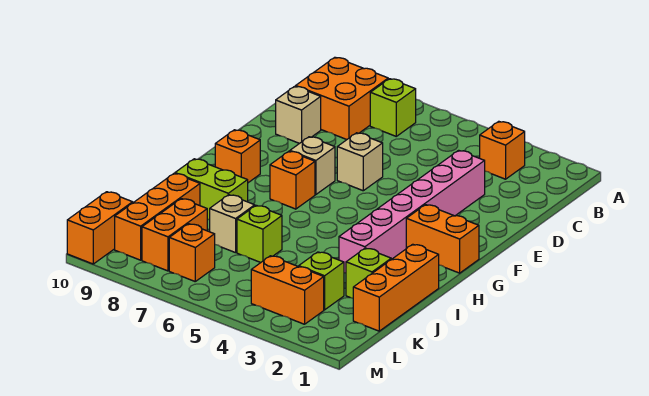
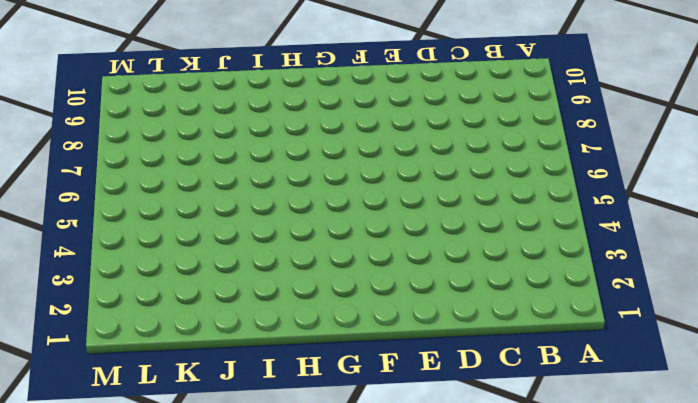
none -> orange brick B3 level 1
none -> lime brick B7 level 1
none -> orange brick B8:C9 level 1

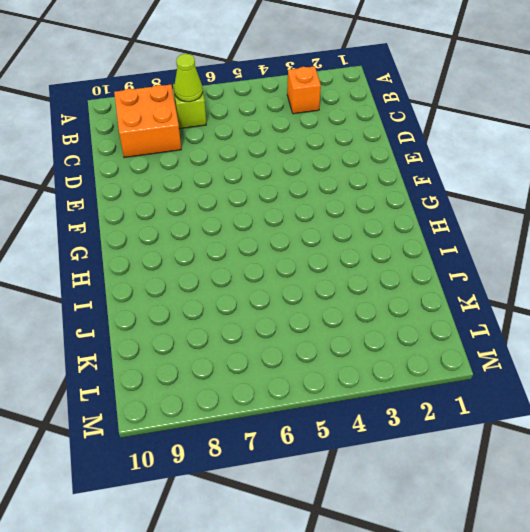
lime cone B7 level 2 -> none
none -> pink brick D3:I3 level 1
none -> tan brick D9 level 1
none -> tan brick E6 level 1

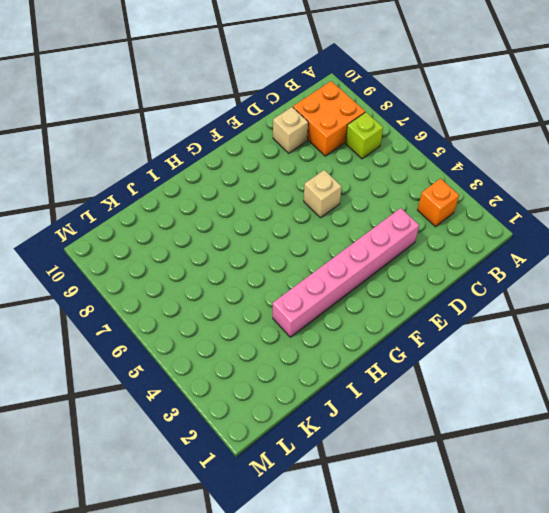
none -> tan brick F7 level 1
none -> orange brick G1:G2 level 1
none -> orange brick G7 level 1

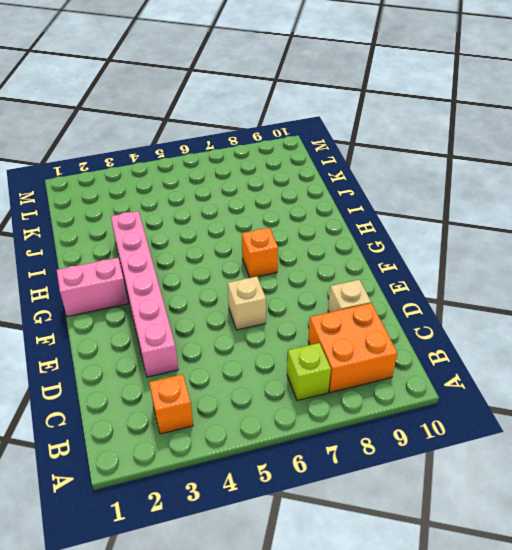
pink brick G1:G2 level 1 -> orange brick G1:G2 level 1
none -> tan brick F7 level 1
none -> orange brick G9 level 1
none -> orange brick I1:K1 level 1

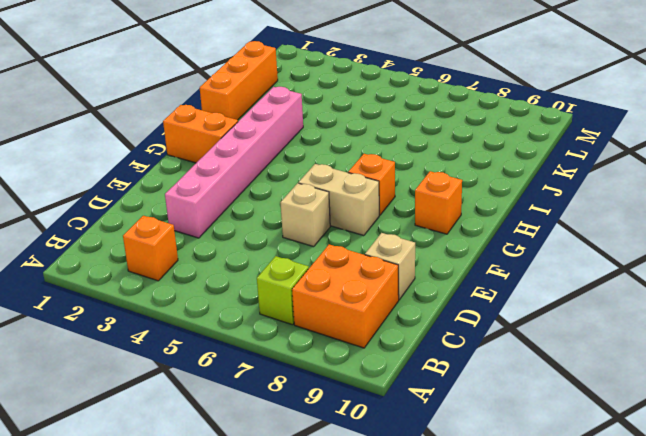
tan brick F6:F7 level 1 -> tan brick F7 level 1
none -> lime brick I8:I9 level 1
none -> lime brick J2 level 1
none -> lime brick J6 level 1

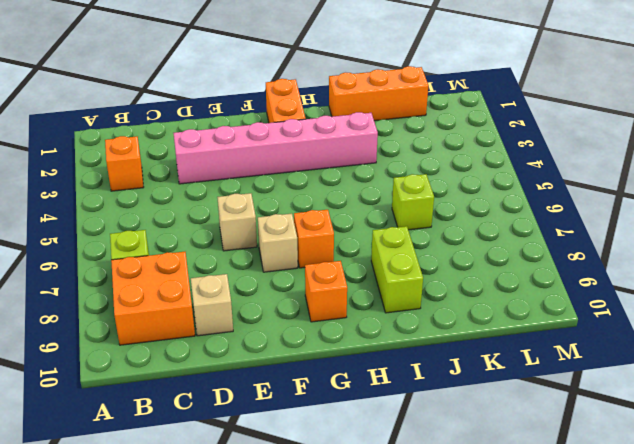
none -> lime brick J2 level 1
none -> tan brick J7 level 1
none -> orange brick J9:L9 level 1

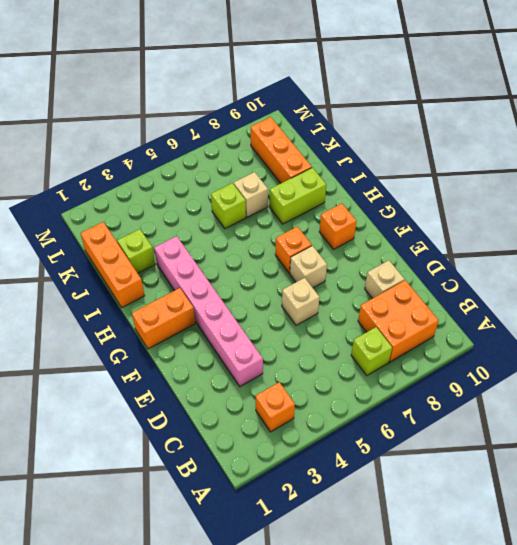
none -> lime brick K3 level 1
none -> orange brick K8:L8 level 1
none -> orange brick L3:L4 level 1

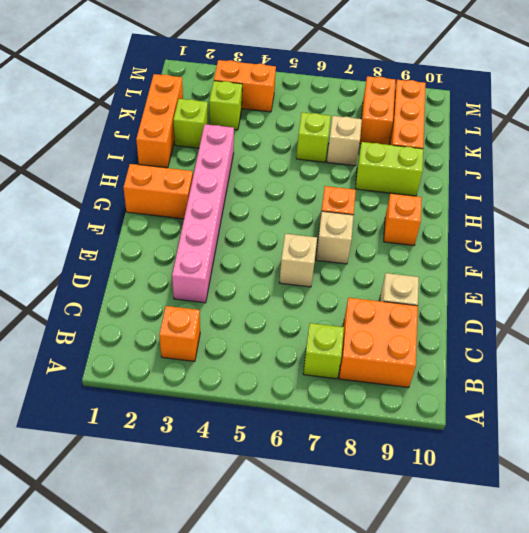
none -> orange brick L7 level 1
none -> orange brick L10:M10 level 1

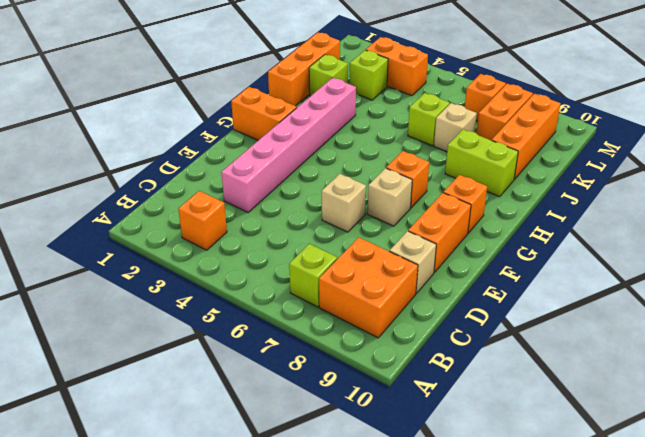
orange brick E9:F9 level 1 -> orange brick L10:M10 level 1

